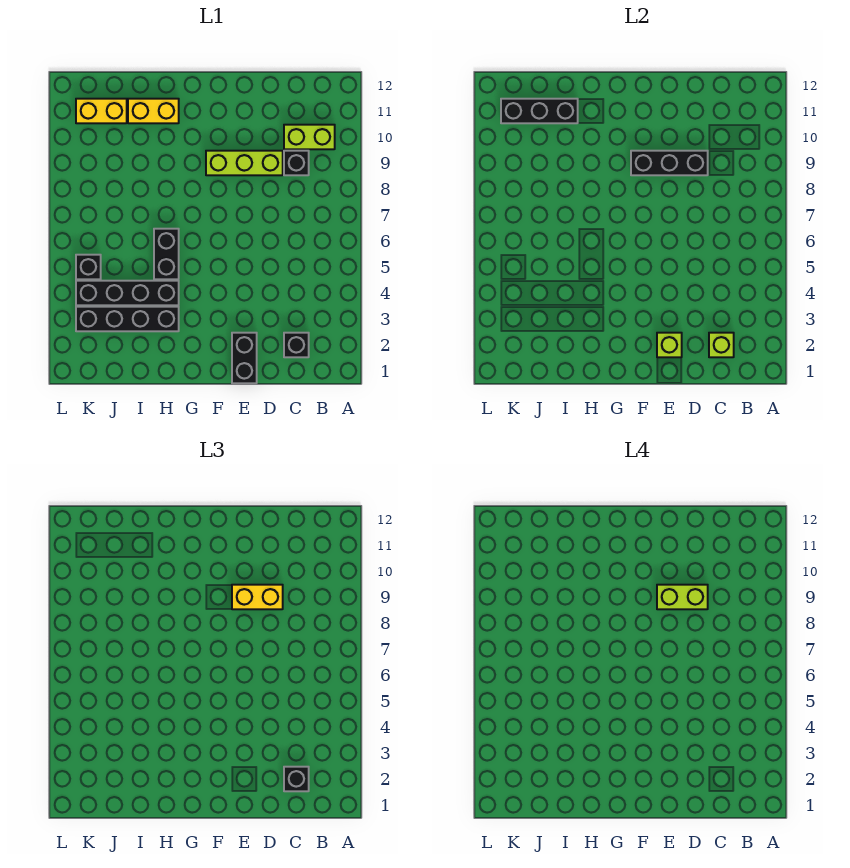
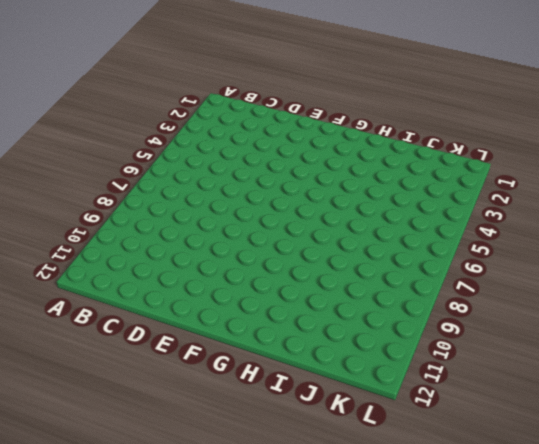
none -> lime brick B10:C10 level 1
none -> black brick C2 level 1
none -> black brick C9 level 1

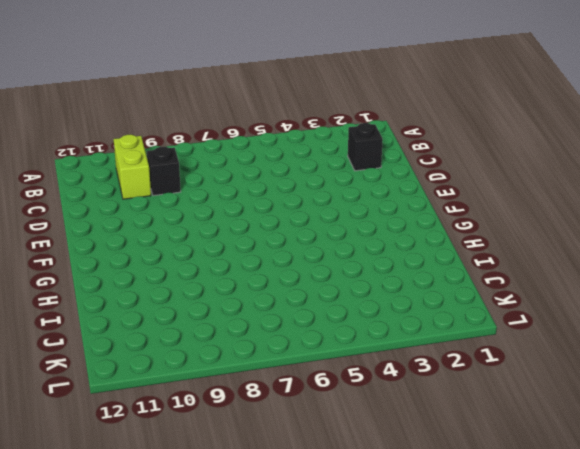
none -> lime brick D9:F9 level 1
none -> black brick E1:E2 level 1
none -> black brick H3:K3 level 1

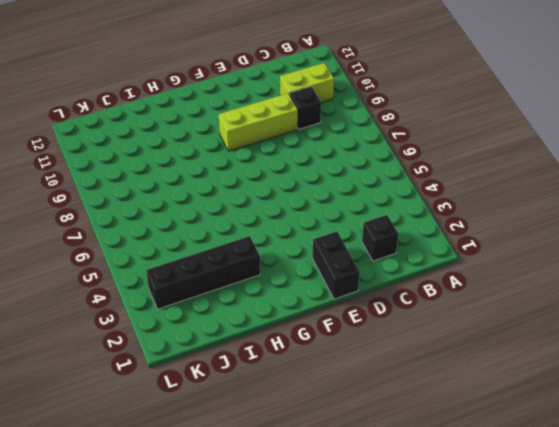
none -> black brick H4:K4 level 1
none -> black brick H5:H6 level 1
none -> yellow brick H11:I11 level 1

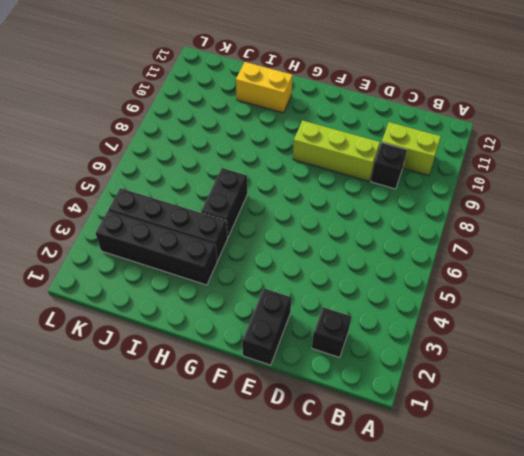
none -> yellow brick J11:K11 level 1
none -> black brick K5 level 1
none -> lime brick C2 level 2

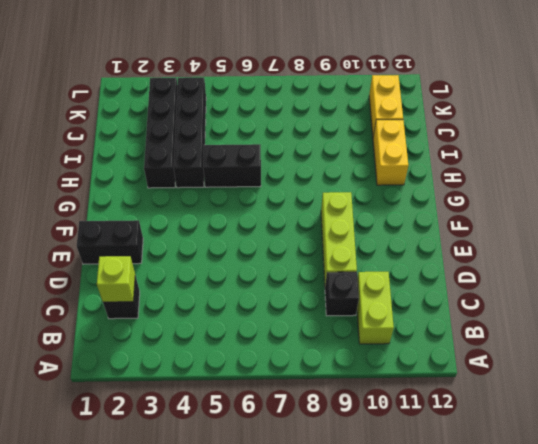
none -> black brick K5 level 1
none -> black brick D9:F9 level 2
none -> lime brick E2 level 2

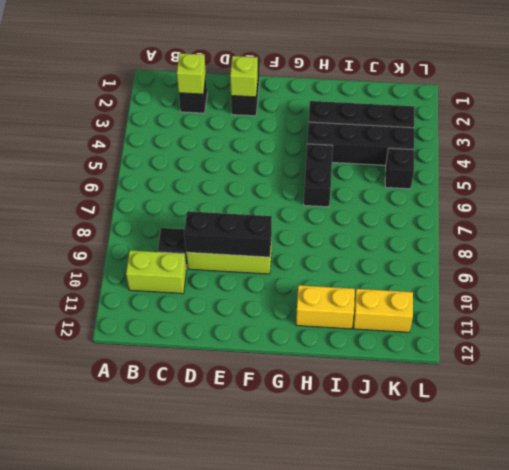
none -> black brick I11:K11 level 2
none -> black brick C2 level 3
none -> yellow brick D9:E9 level 3

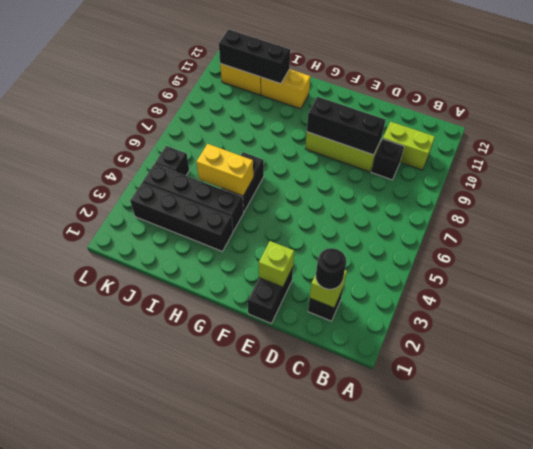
black round brick C2 level 3 -> black brick C2 level 3
yellow brick H5:I5 level 2 -> yellow brick D9:E9 level 3
none -> lime brick D9:E9 level 4

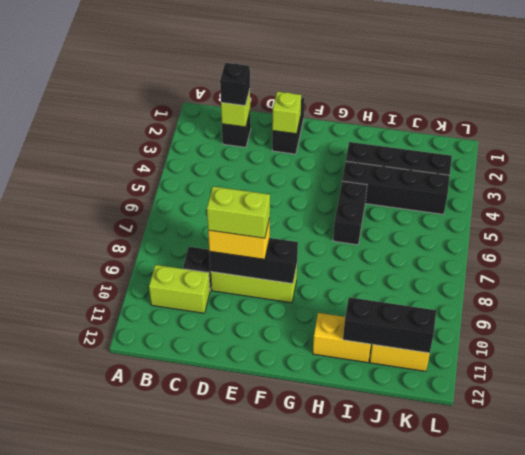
none -> black brick K5 level 1

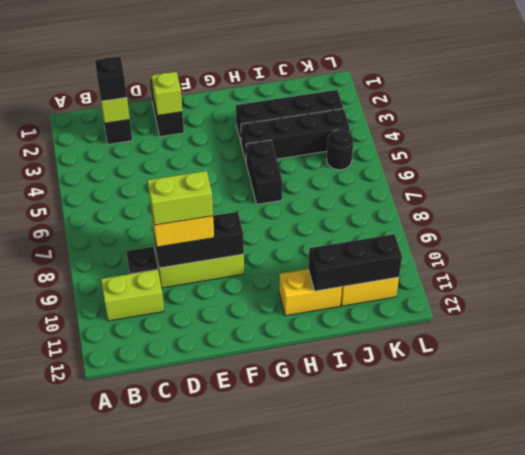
black round brick K5 level 1 -> black brick K5 level 1

